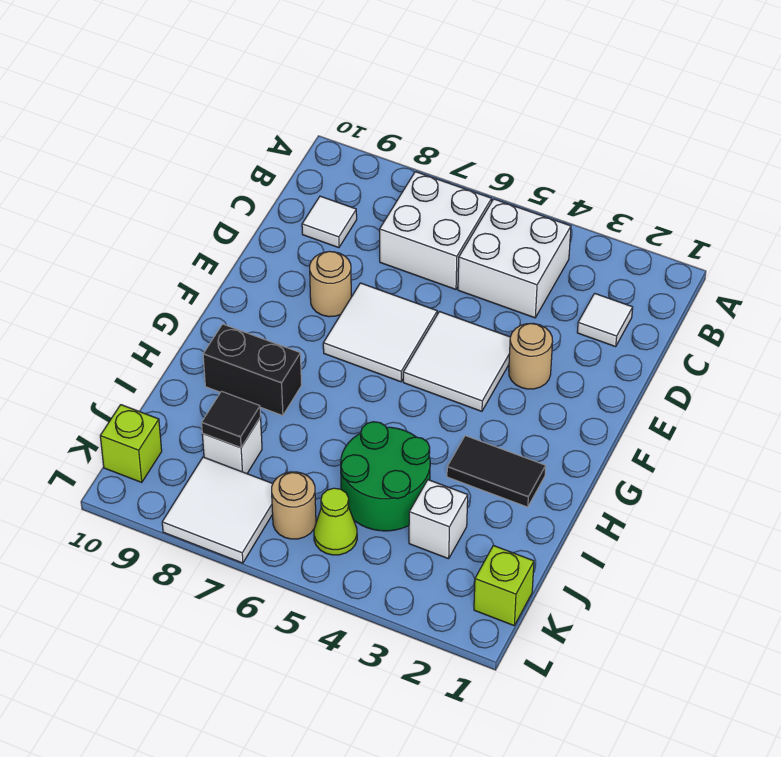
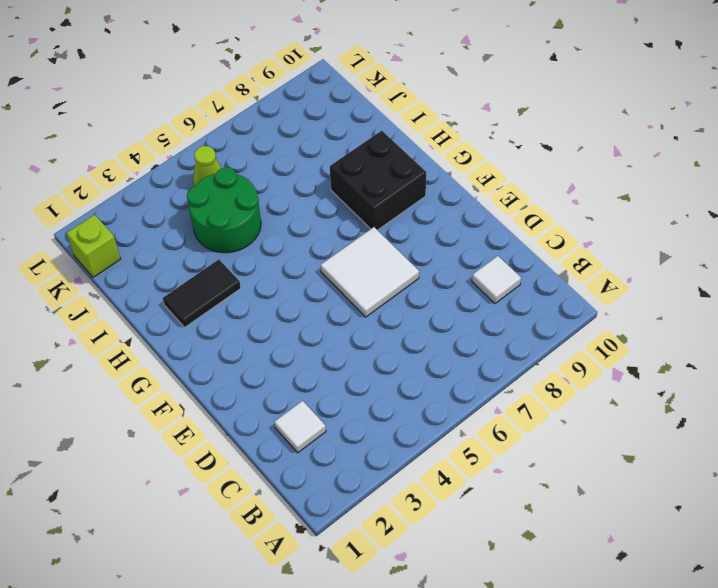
black brick G8:H9 level 1 -> black brick H8:H9 level 1
none -> white brick B4:C5 level 1
none -> white brick B6:C7 level 1
none -> tan round brick E3 level 1

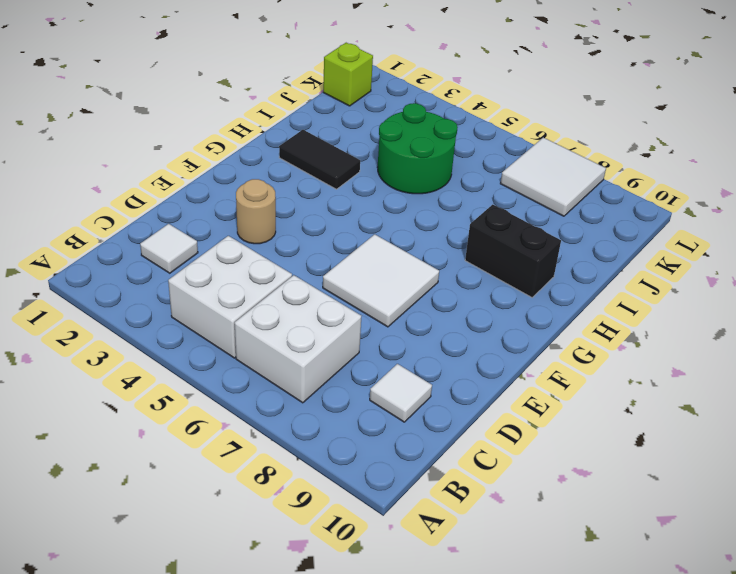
none -> white tile E4:F5 level 1
none -> tan round brick E8 level 1
none -> white brick J3 level 1

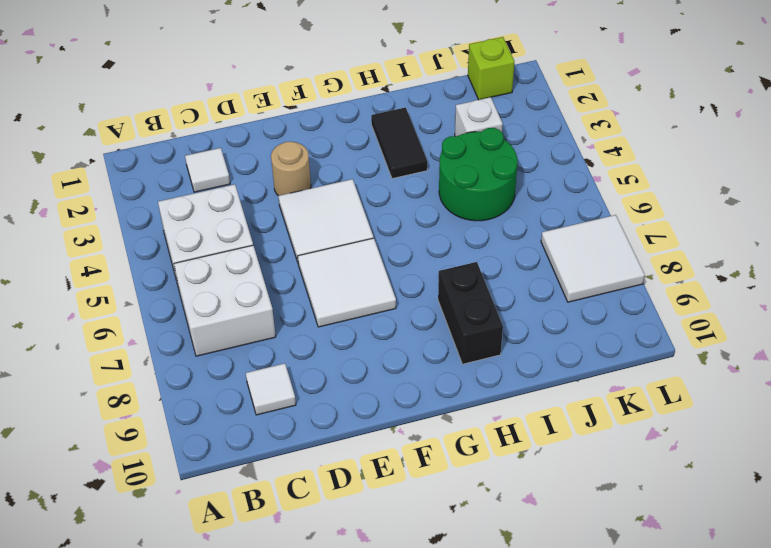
none -> tan round brick E8 level 1
none -> white brick J8 level 1
none -> lime cone K5 level 1

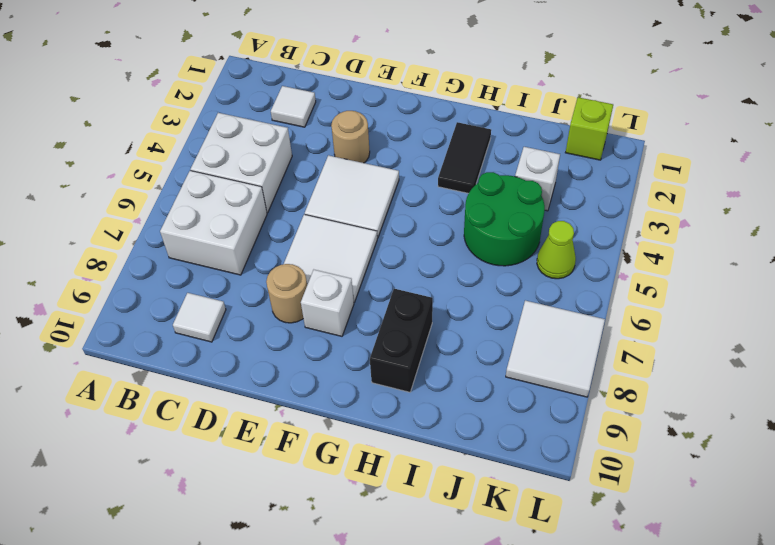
white brick F8 level 1 -> white brick J8 level 1
none -> tan round brick K6 level 1
none -> lime brick K10 level 1
none -> black tile J8 level 2

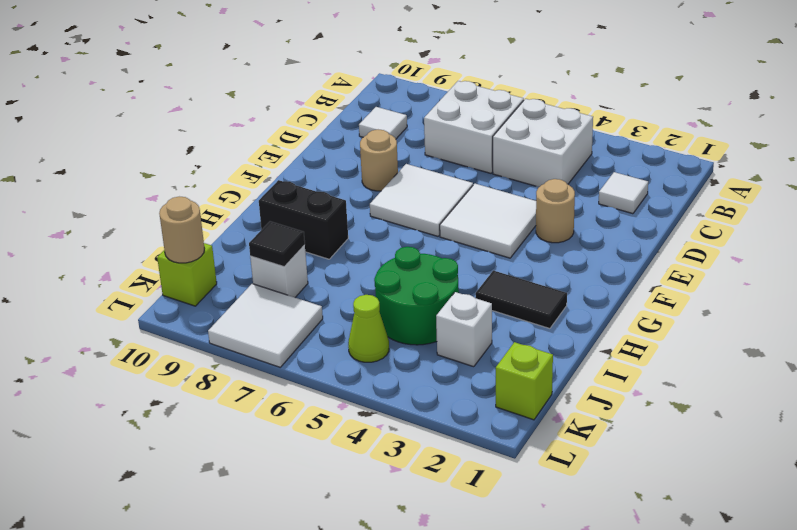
tan round brick K10 level 2 -> tan round brick K6 level 1

